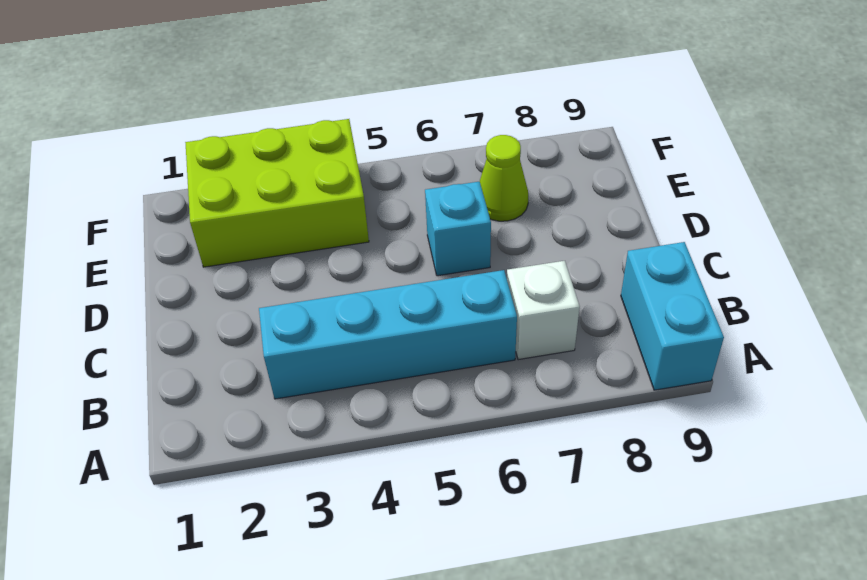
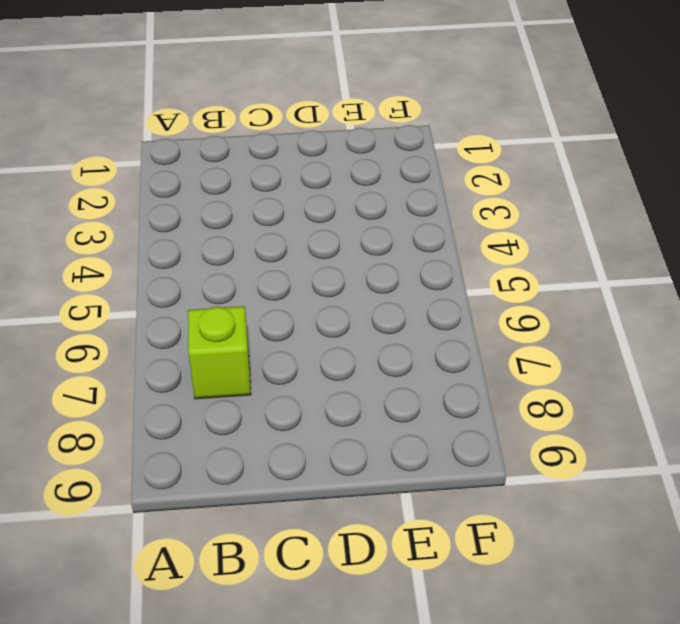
lime brick B7 level 1 -> white brick B7 level 1
none -> cyan brick A9:B9 level 1
none -> cyan brick B3:B6 level 1

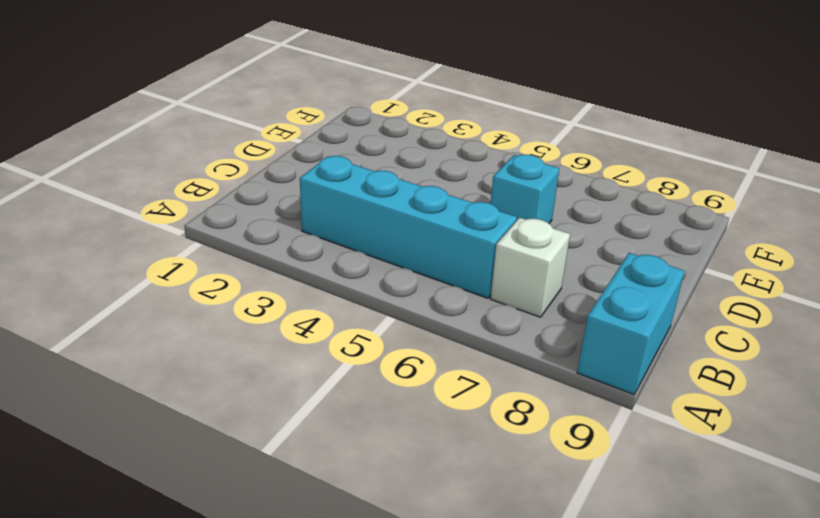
none -> lime brick E2:F4 level 1
none -> lime cone E7 level 1

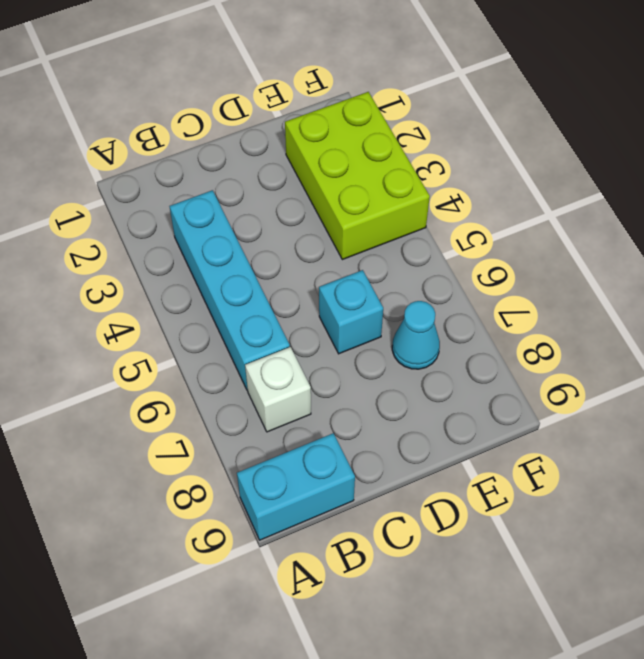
cyan cone E7 level 1 -> lime cone E7 level 1

